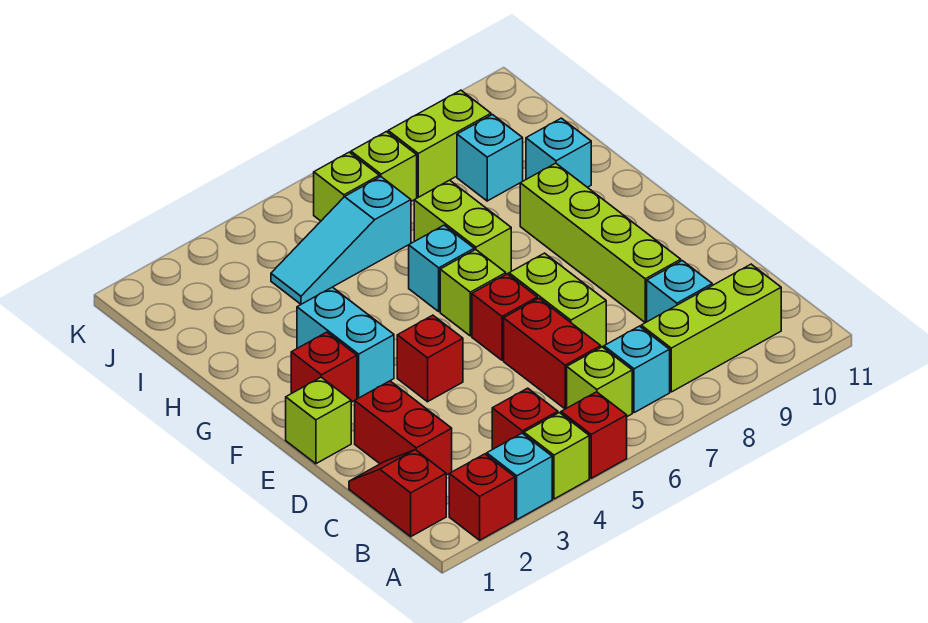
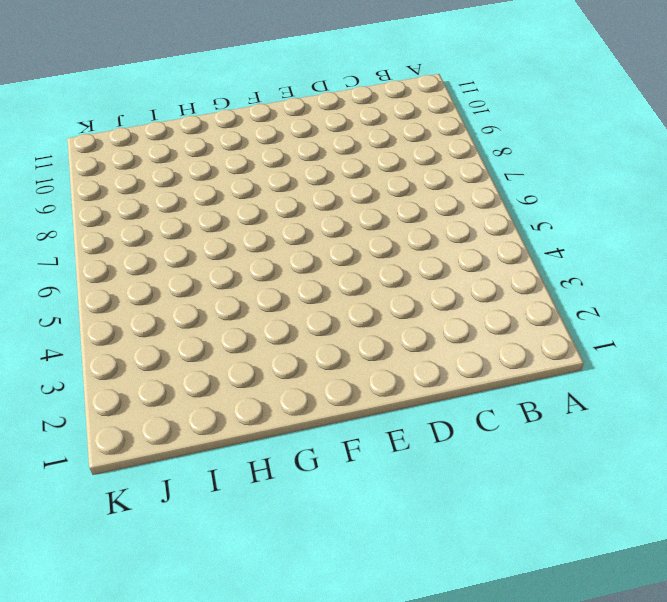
none -> red brick A2 level 1
none -> cyan brick A3 level 1
none -> lime brick A4 level 1

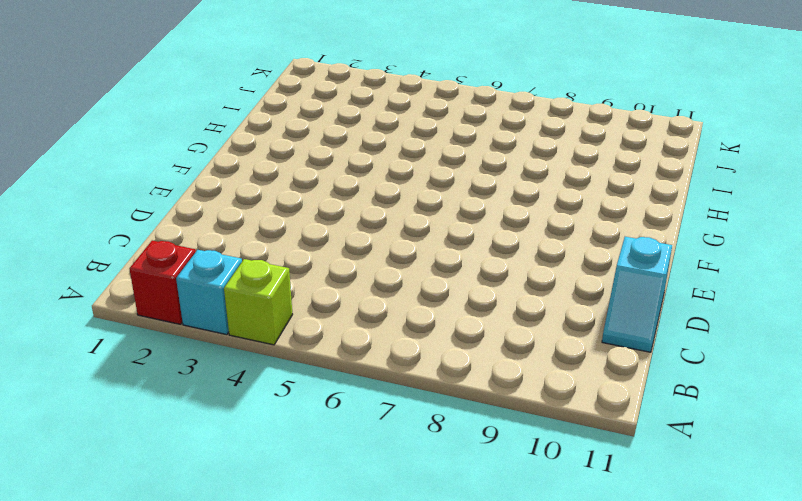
cyan slope C11:D11 level 1 top D -> none
none -> red brick A5 level 1
none -> red slope B1:C1 level 1 top B
none -> red brick B4 level 1

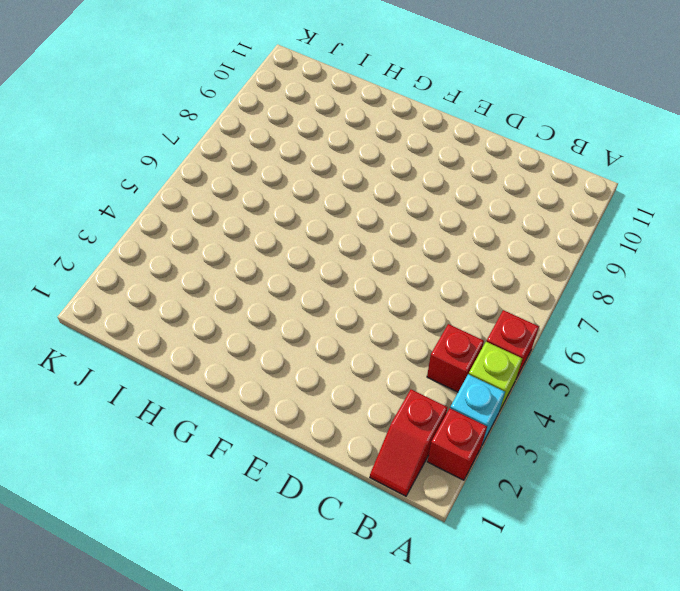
red slope B1:B2 level 1 top 2 -> red slope B1:C1 level 1 top B
none -> lime brick B6 level 1
none -> cyan brick B7 level 1
none -> lime brick B8:B10 level 1

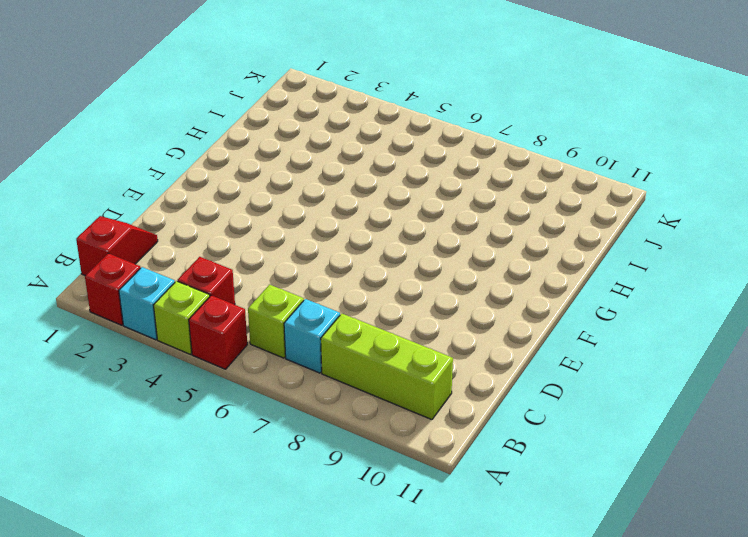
none -> red brick C2:D2 level 1
none -> red brick C6:D6 level 1
none -> cyan brick C9 level 1

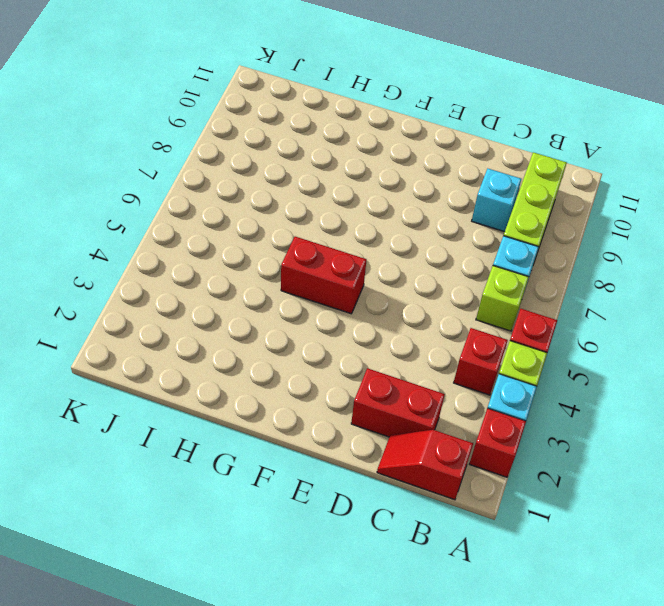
red brick F5:G5 level 1 -> red brick C6:D6 level 1
none -> lime brick D7:E7 level 1
none -> lime brick D9:G9 level 1
none -> lime brick E1 level 1

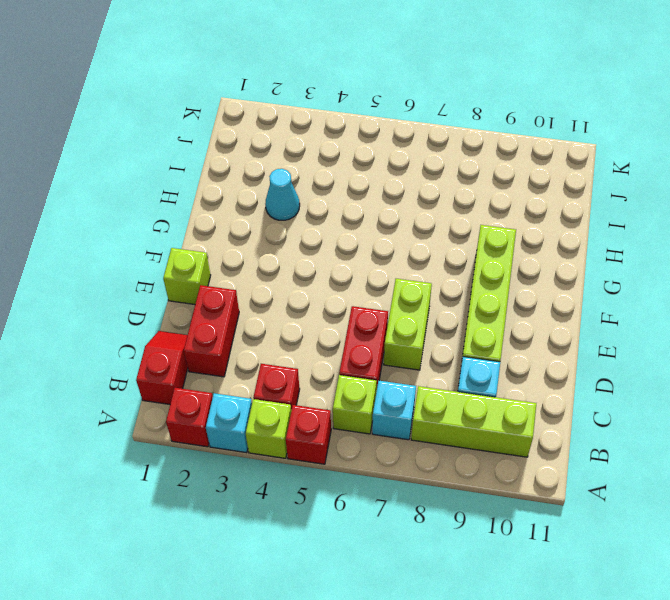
cyan cone H3 level 1 -> none
none -> red brick E4 level 1
none -> red brick E6 level 1
none -> red brick F2 level 1

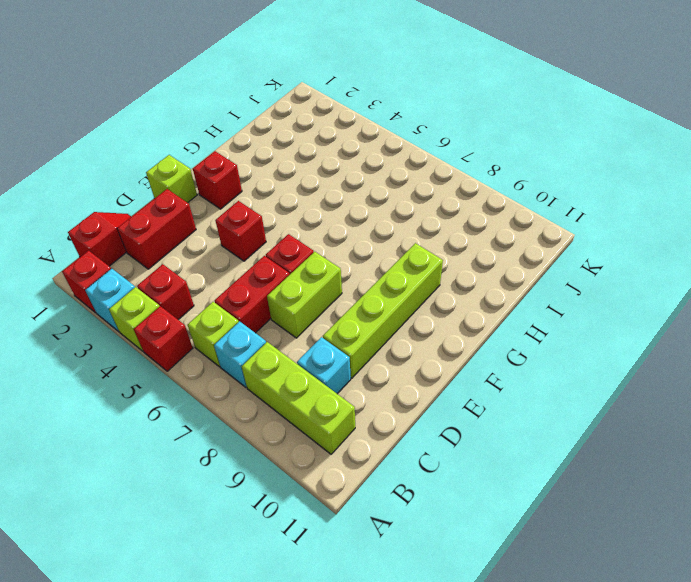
none -> cyan brick F3:G3 level 1
none -> lime brick F6 level 1
none -> cyan brick G6 level 1

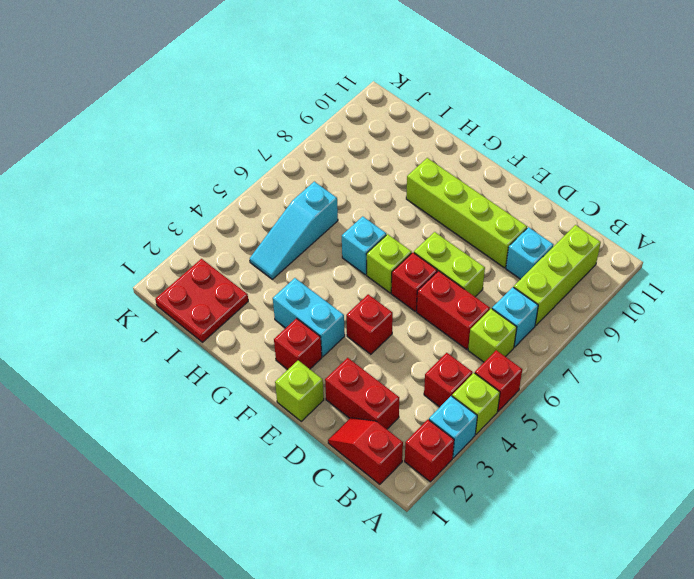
red plate I1:J2 level 1 -> none
none -> lime brick G7:H7 level 1
none -> cyan brick H10 level 1
none -> cyan brick I9 level 1

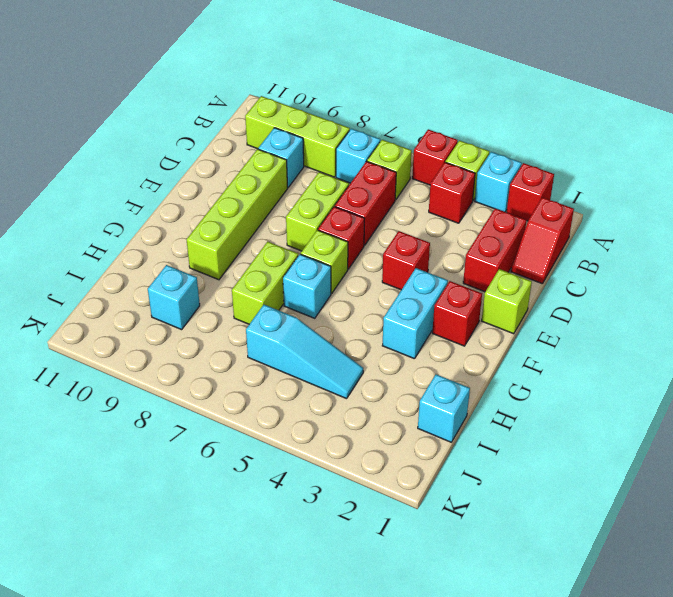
cyan brick I1 level 1 -> cyan brick H10 level 1
none -> lime brick J6 level 1
none -> lime brick J7 level 1
none -> lime brick J8:J9 level 1

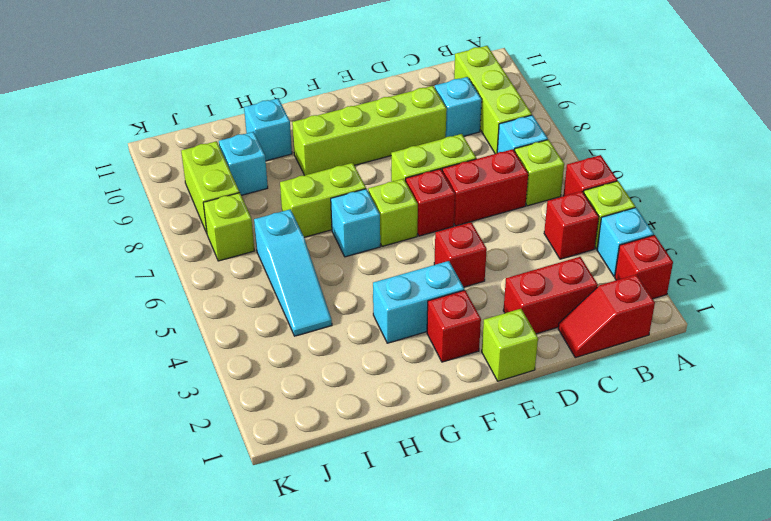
none -> lime brick J6 level 1

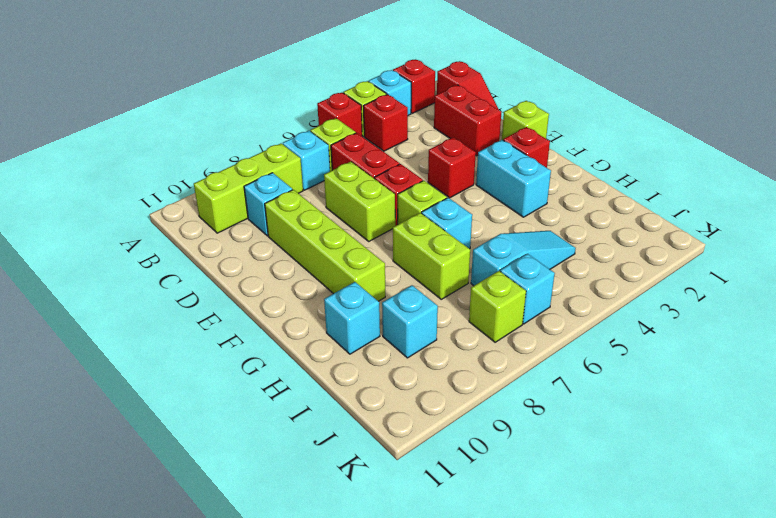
cyan brick J6 level 1 -> lime brick J6 level 1
none -> lime brick J8:J9 level 1

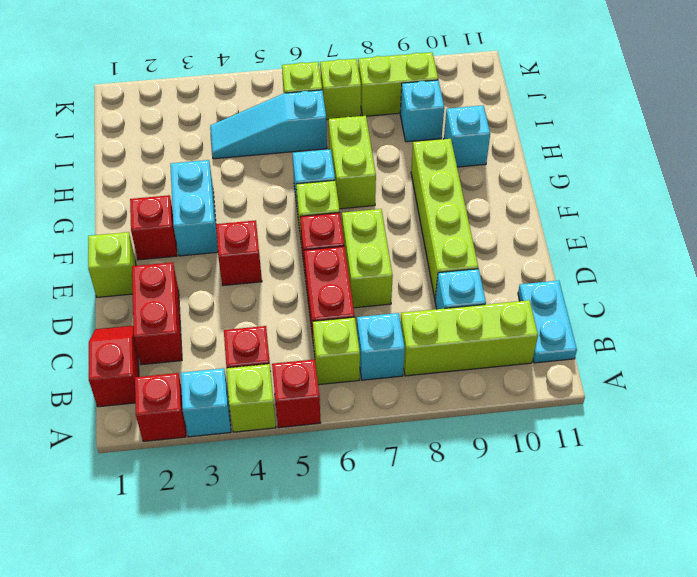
cyan plate B11:C11 level 1 -> none

